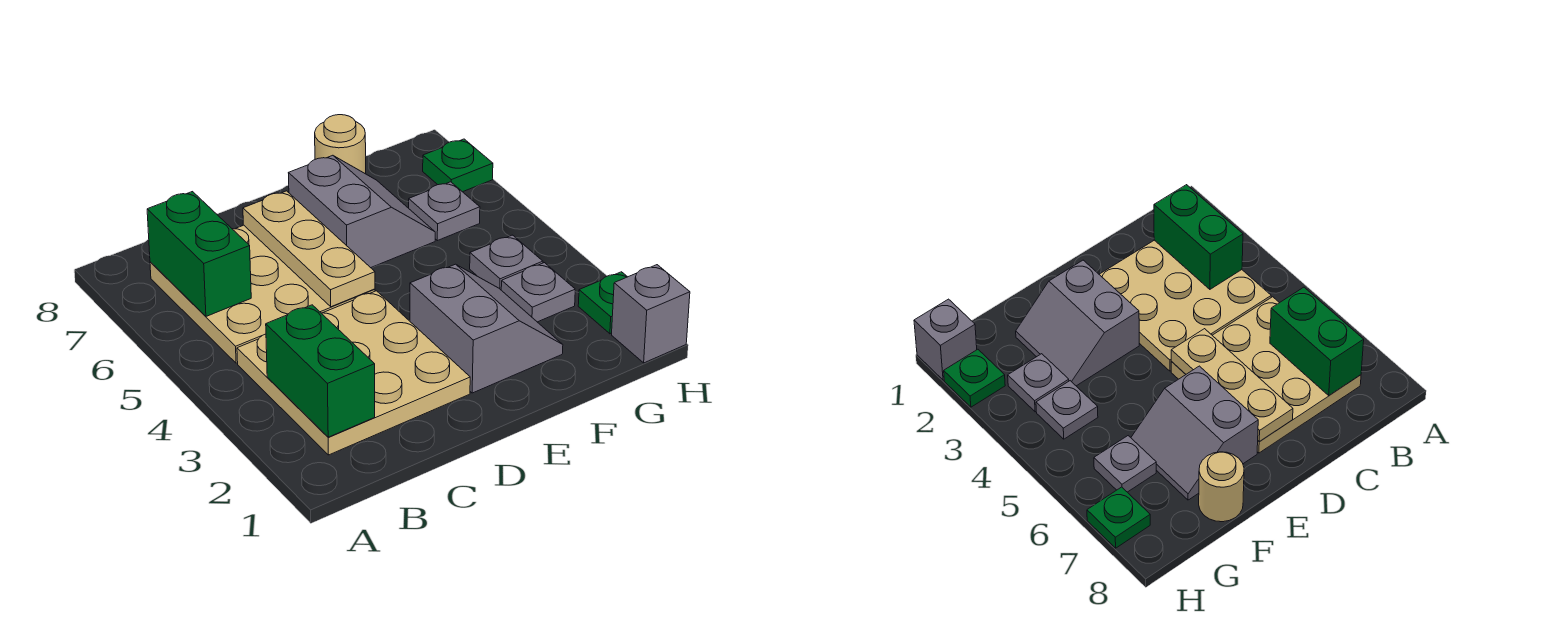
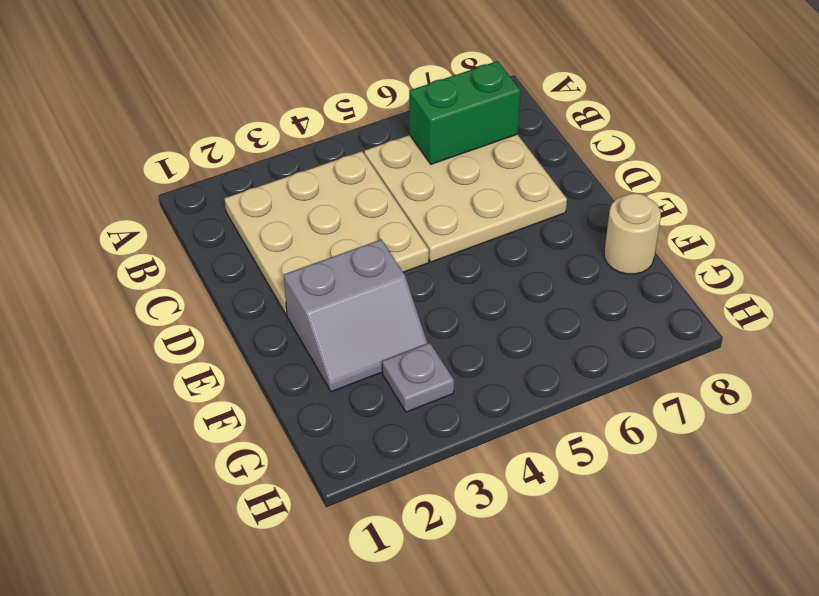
none -> grey slope E6:F7 level 1 top E
none -> grey plate G4 level 1
none -> grey plate G6 level 1

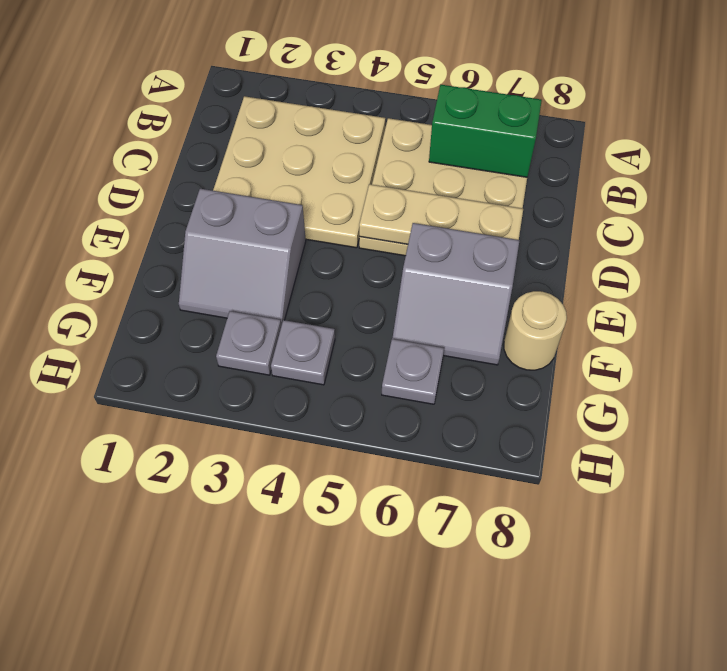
none -> grey brick H1 level 1
none -> green plate H2 level 1
none -> green plate H7 level 1

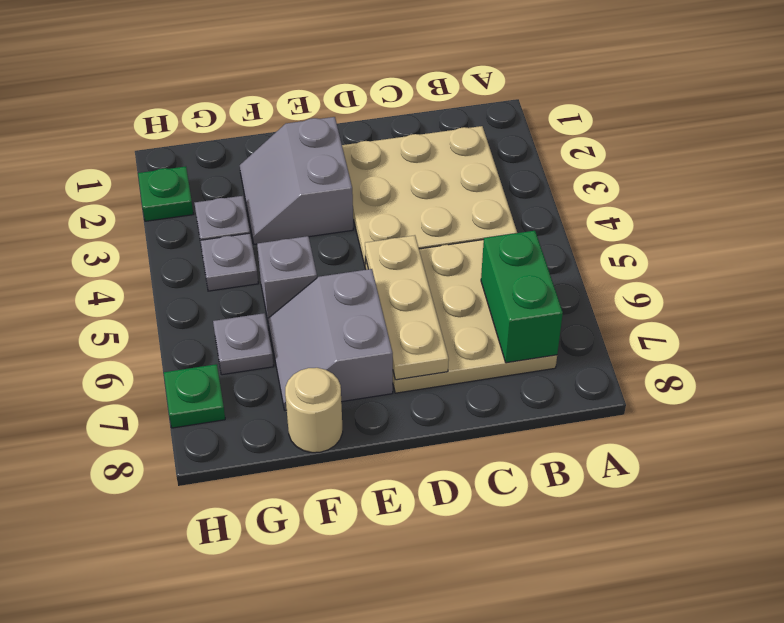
grey brick F5 level 1 -> grey brick H1 level 1
none -> green brick B2:B3 level 2

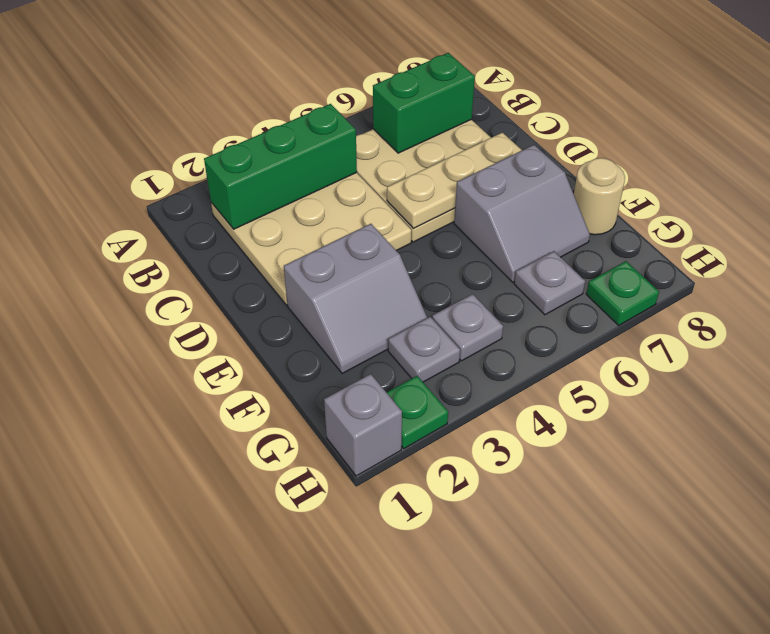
green brick B2:B4 level 2 -> green brick B2:B3 level 2

